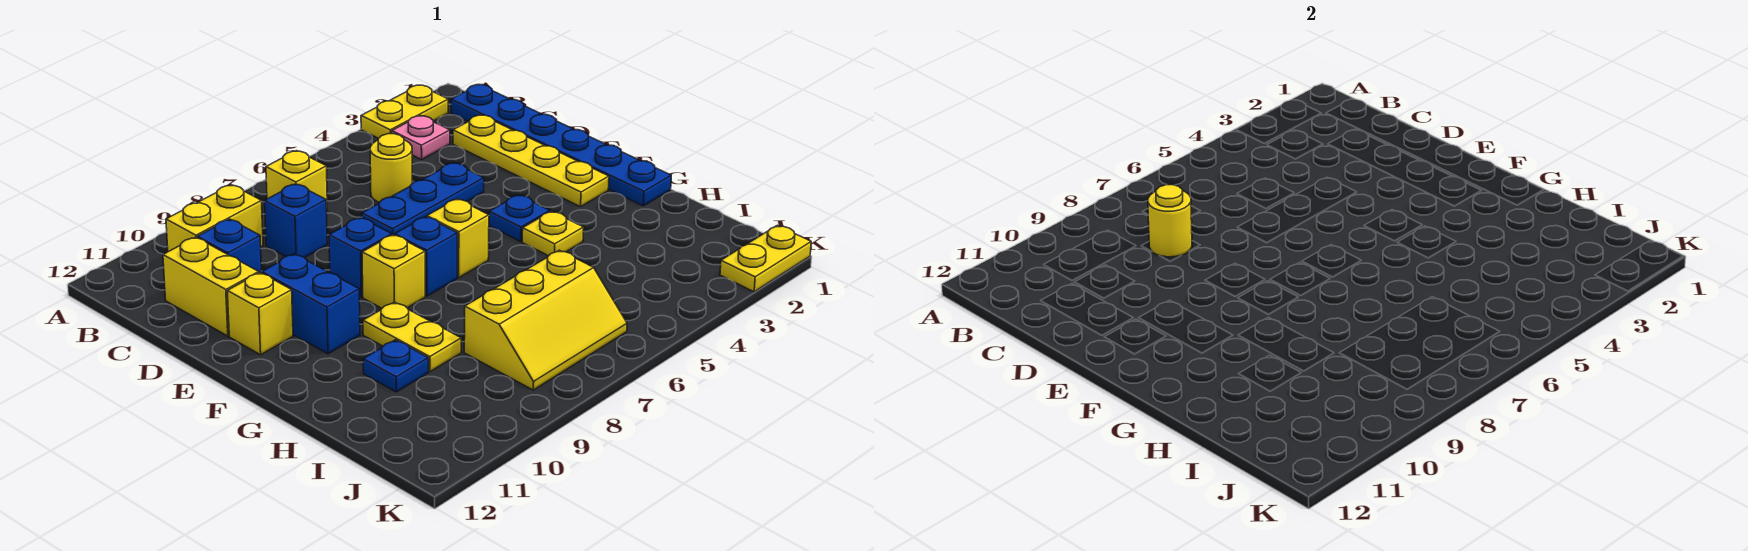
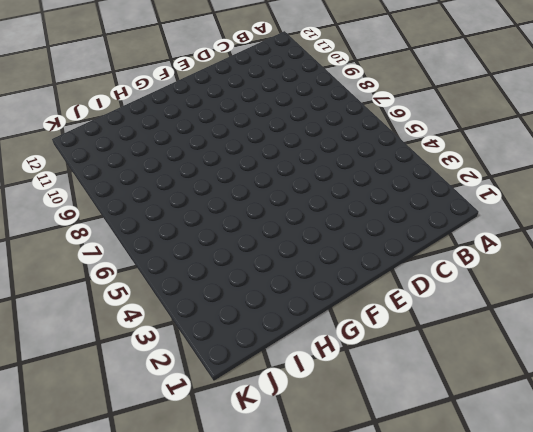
none -> yellow plate A2:A3 level 1
none -> blue plate B1:G1 level 1
none -> pink plate B3 level 1

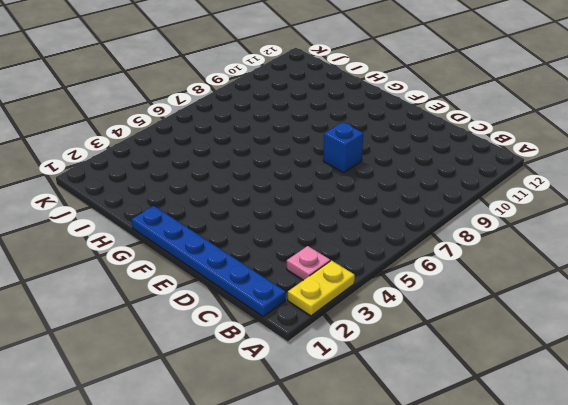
none -> yellow brick B7 level 1
none -> yellow brick B9:B10 level 1
none -> yellow plate C2:F2 level 1

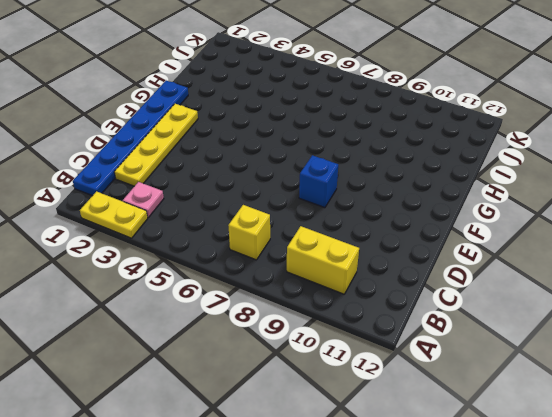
none -> yellow round brick C5 level 1
none -> blue brick C8 level 1
none -> blue brick C10 level 1

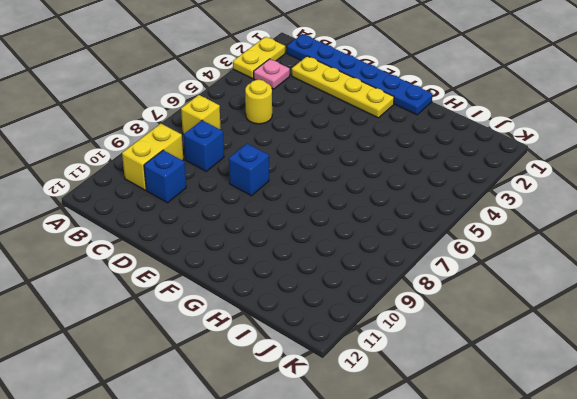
none -> yellow brick C11:D11 level 1
none -> blue plate D4:D6 level 1
none -> blue brick E10:F10 level 1

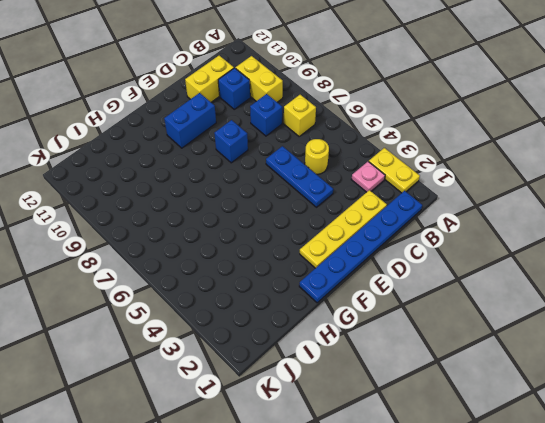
none -> yellow brick E11 level 1
none -> blue plate F4 level 1
none -> yellow brick F6 level 1

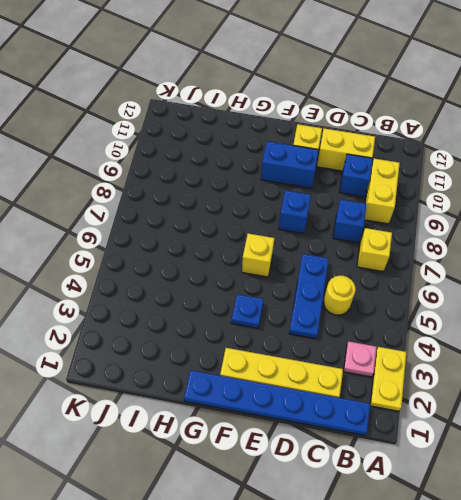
none -> blue brick F7 level 1
none -> yellow brick F8 level 1
none -> yellow plate G4 level 1

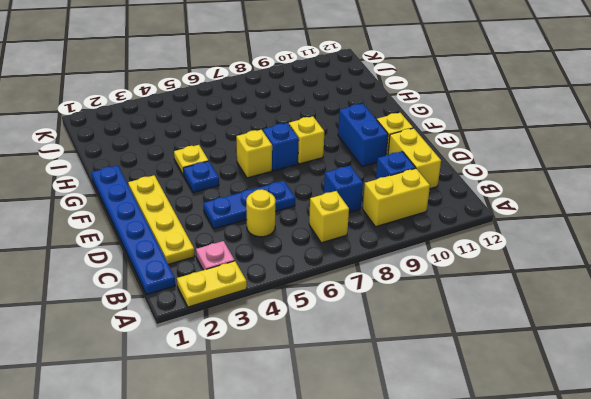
none -> blue brick E8 level 1
none -> yellow plate G9:H9 level 1
none -> blue plate H10 level 1

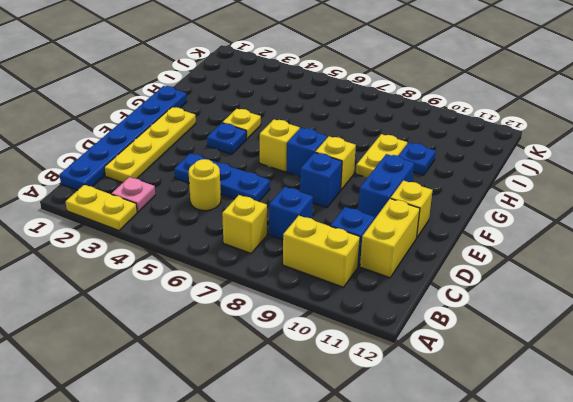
none -> yellow slope I6:J8 level 1 top I
none -> yellow plate K1:K2 level 1
none -> yellow round brick C8 level 2

